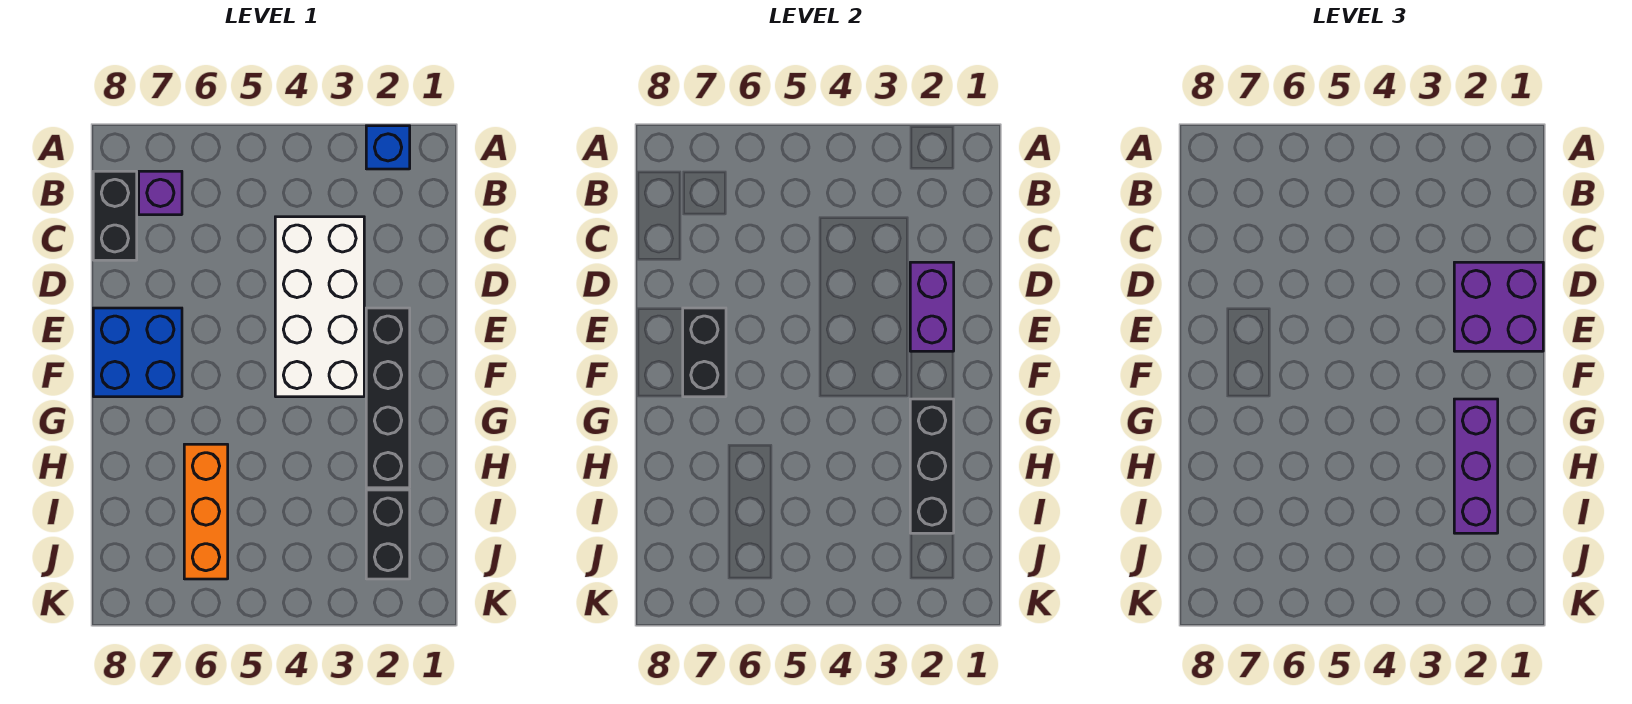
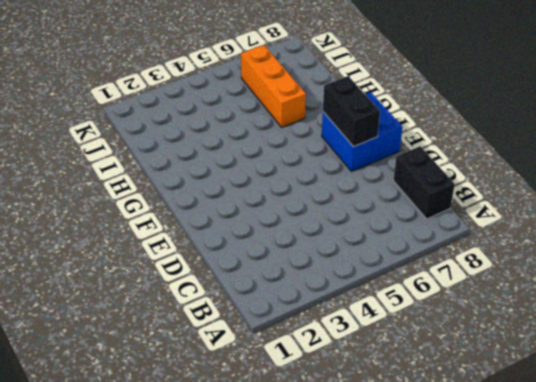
none -> blue brick A2 level 1
none -> purple brick B7 level 1
none -> white brick C3:F4 level 1

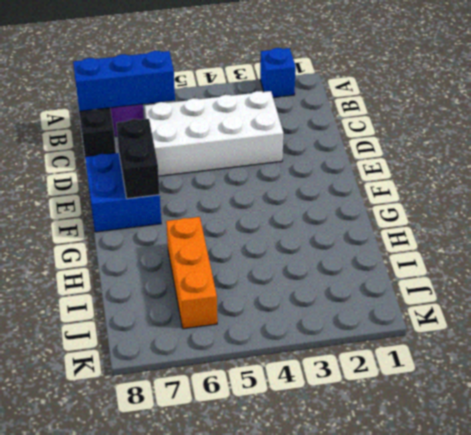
blue brick B6:B8 level 2 -> none
white brick C3:D6 level 1 -> white brick C3:F4 level 1
none -> black brick E2:H2 level 1
none -> black brick I2:J2 level 1
none -> purple brick D2:E2 level 2

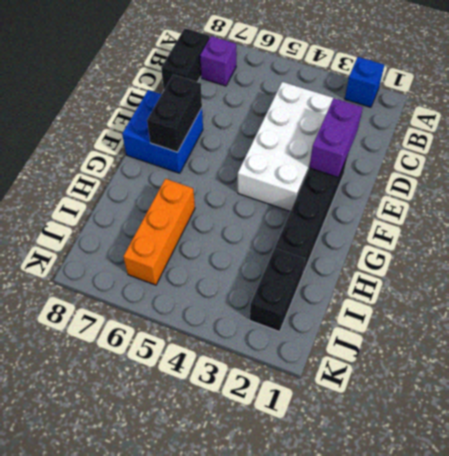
none -> black brick G2:I2 level 2
none -> purple brick D1:E2 level 3
none -> purple brick G2:I2 level 3

